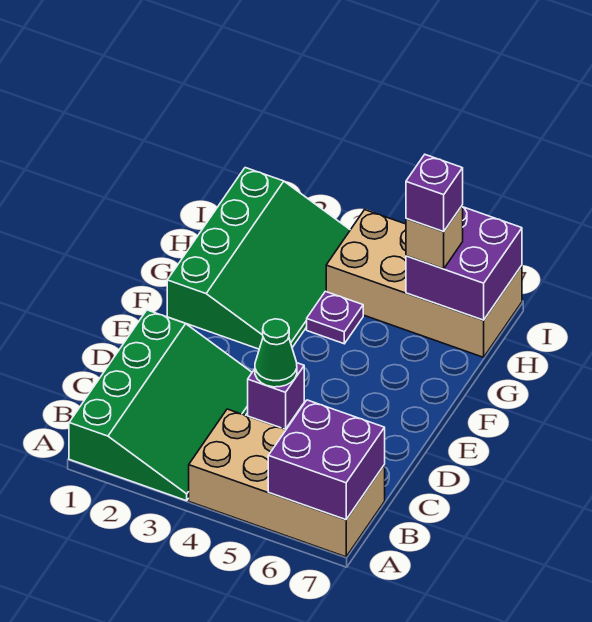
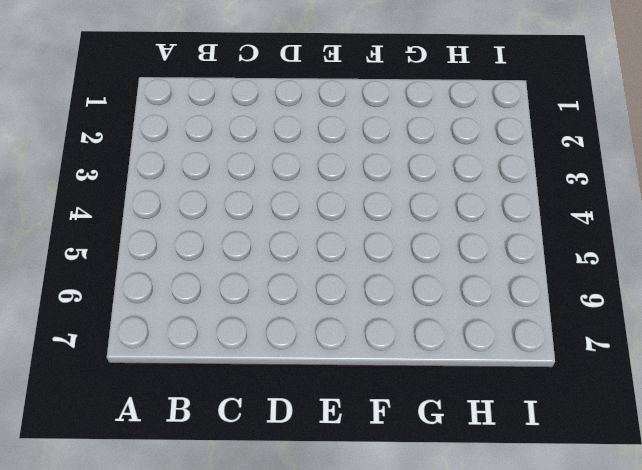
none -> green slope A1:D3 level 1 top 1
none -> tan brick A4:B7 level 1

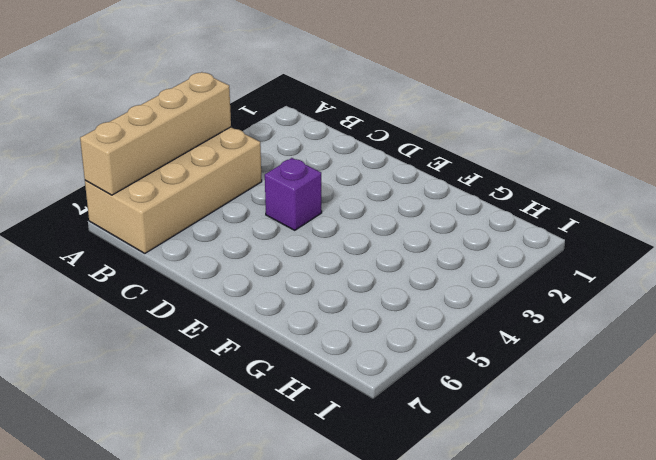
tan brick A4:A7 level 2 -> purple brick A6:B7 level 2
none -> green slope A1:D3 level 1 top 1
none -> green slope F1:I3 level 1 top 1

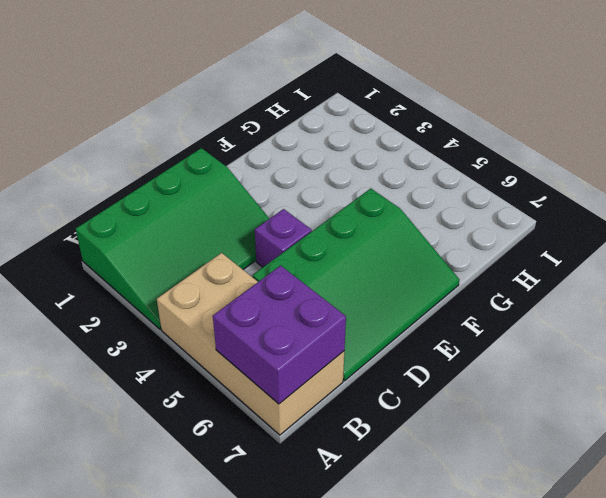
green slope C5:F7 level 1 top 5 -> green slope F1:I3 level 1 top 1
none -> purple plate G4 level 1
none -> tan brick H4:I7 level 1

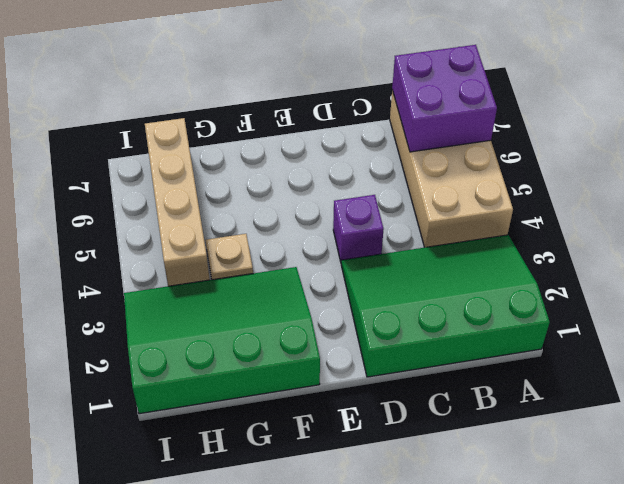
tan plate G4 level 1 -> purple plate G4 level 1
tan brick H4:H7 level 1 -> tan brick H4:I7 level 1
none -> green cone D4 level 2
none -> purple brick H6:I7 level 2

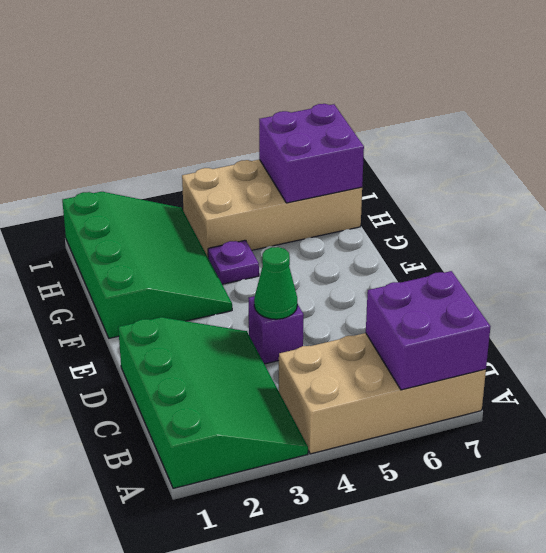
none -> tan brick H6 level 3
none -> purple brick H6 level 4

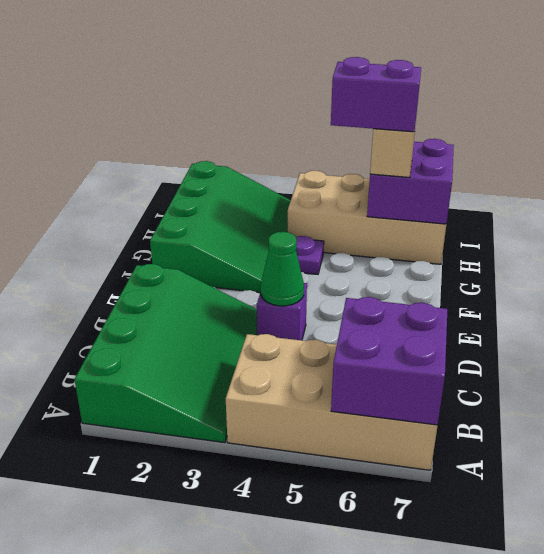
purple brick H5:H6 level 4 -> purple brick H6 level 4

